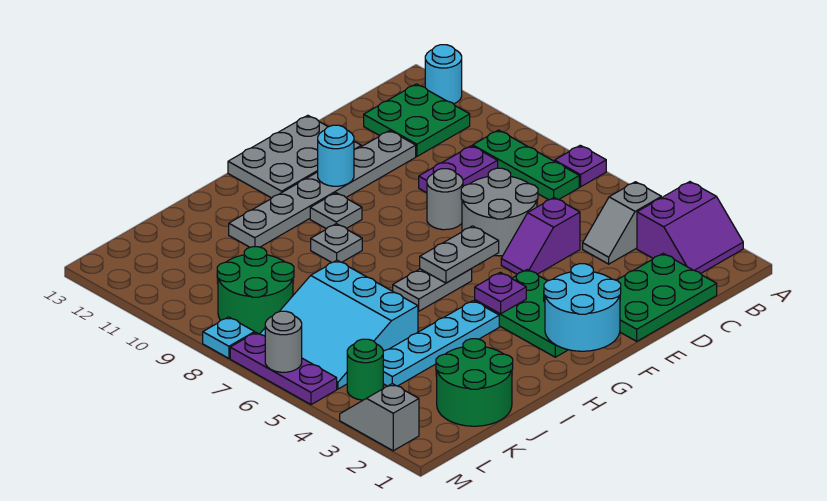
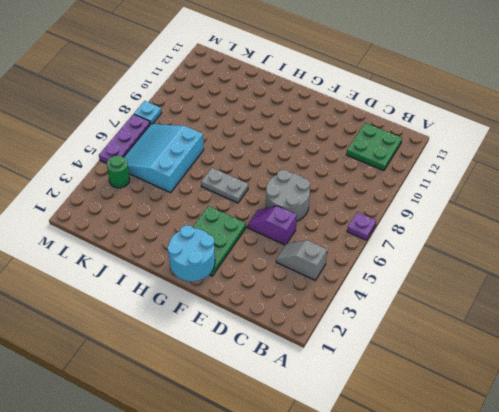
none -> purple slope A2:B3 level 1 top 3
none -> cyan round brick A12 level 1
none -> green plate B7:B9 level 1
none -> green plate C1:E2 level 1

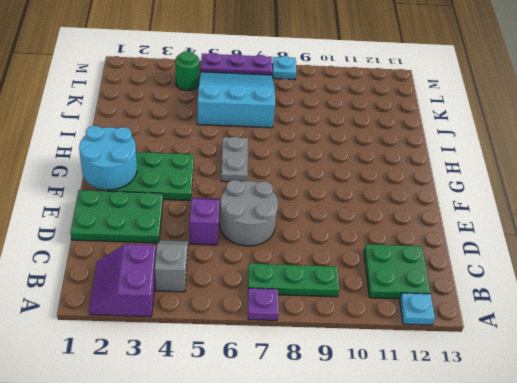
cyan plate A12 level 1 -> cyan round brick A12 level 1
green plate D1:E3 level 1 -> green plate C1:E2 level 1
none -> purple plate C9:D9 level 1
none -> grey plate D11:I11 level 1
none -> grey round brick E8 level 1
none -> grey plate E12:G13 level 1

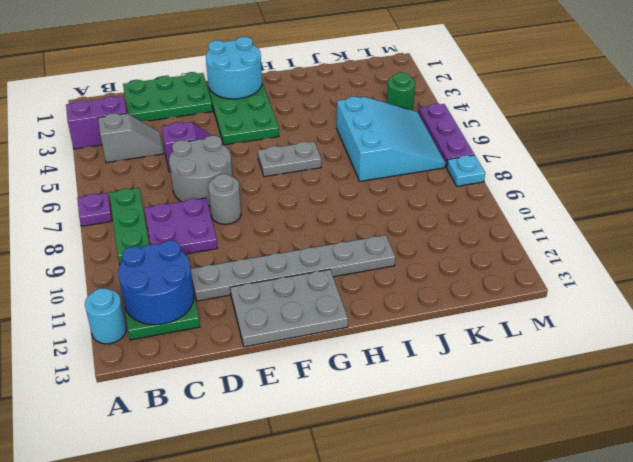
blue round brick B11:C12 level 2 -> none
purple plate C8:D9 level 1 -> purple plate C9:D9 level 1
none -> grey plate G10 level 1
none -> cyan plate H4:K4 level 1
none -> grey plate H9 level 1
none -> green round brick J1:K2 level 1

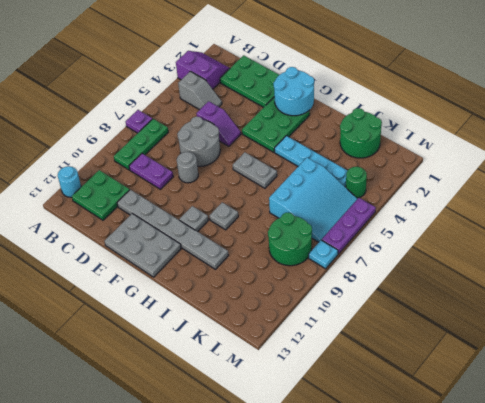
none -> grey slope M2:M3 level 1 top 2
none -> grey plate F6:G6 level 2
none -> cyan round brick F11 level 2
none -> purple plate G4 level 2

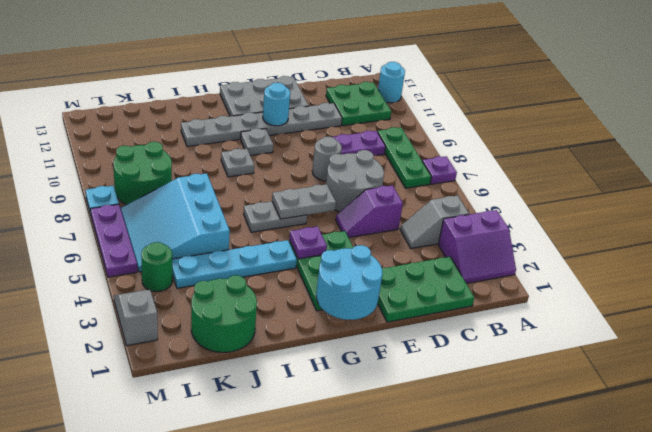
none -> grey round brick M6 level 2

